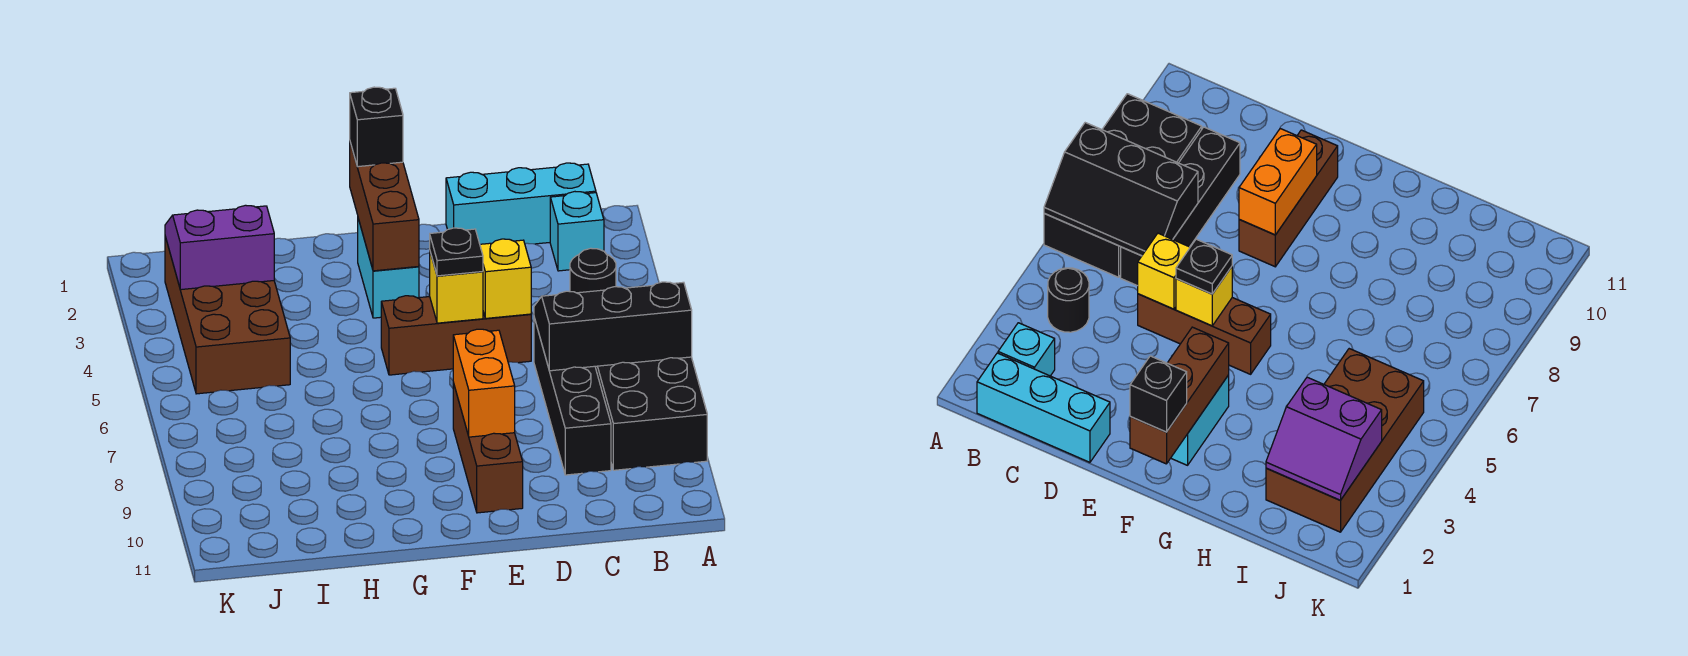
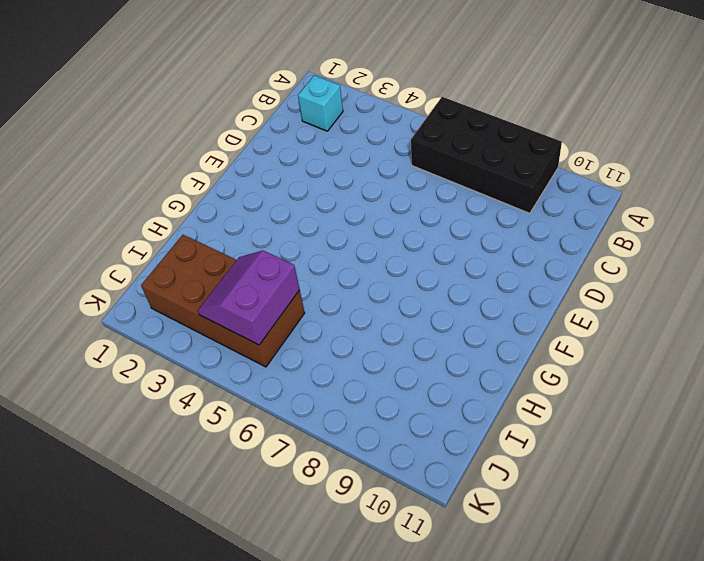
purple slope I4:J5 level 2 top 5 -> purple slope I2:J3 level 2 top 3
none -> cyan brick B1:D1 level 1
none -> black round brick B4 level 1
none -> black brick C6:C9 level 1

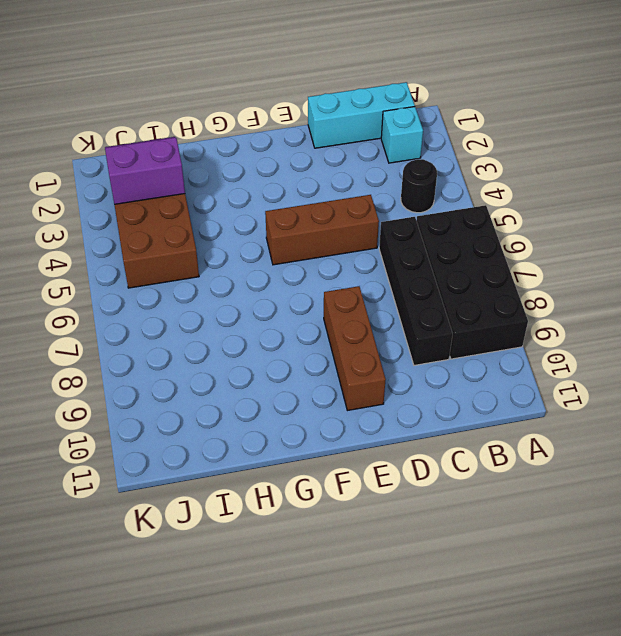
none -> cyan brick F2:F3 level 1
none -> black slope A6:C7 level 2 top 7
none -> yellow brick D5 level 2

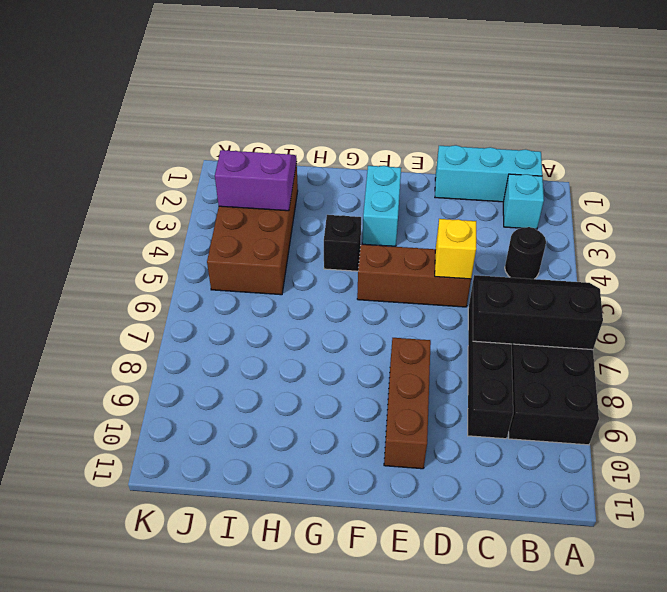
black brick G4 level 1 -> black brick F1 level 3
none -> yellow brick E5 level 2
none -> orange brick E8:E9 level 2
none -> brown brick F1:F3 level 2

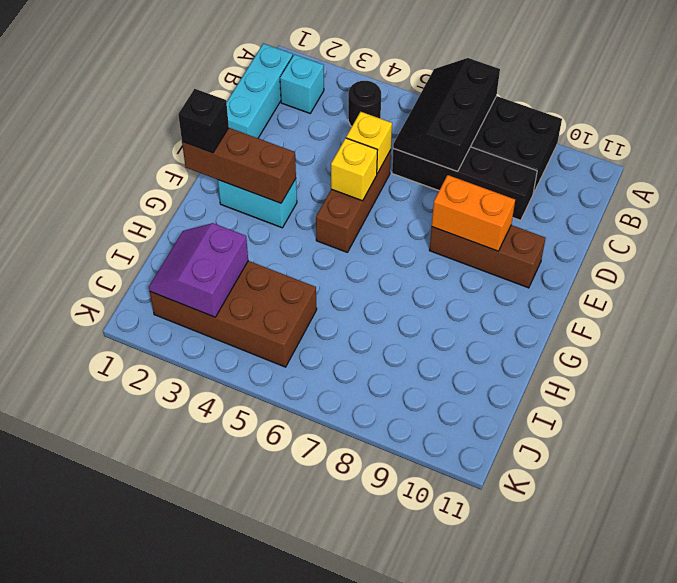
none -> black plate E5 level 3

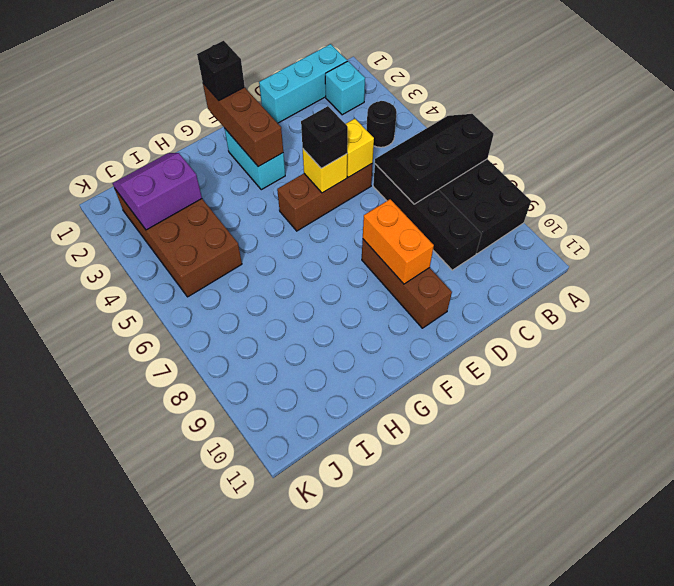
black brick E5 level 3 -> black plate E5 level 3

